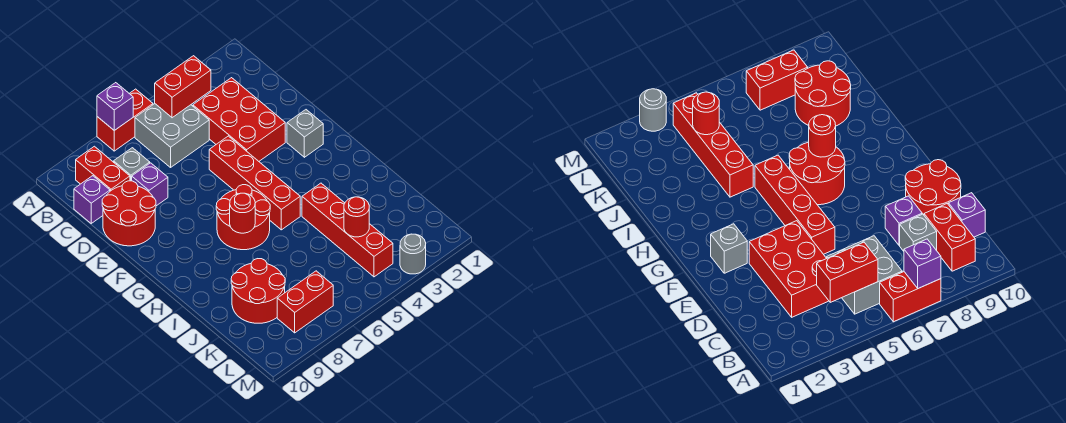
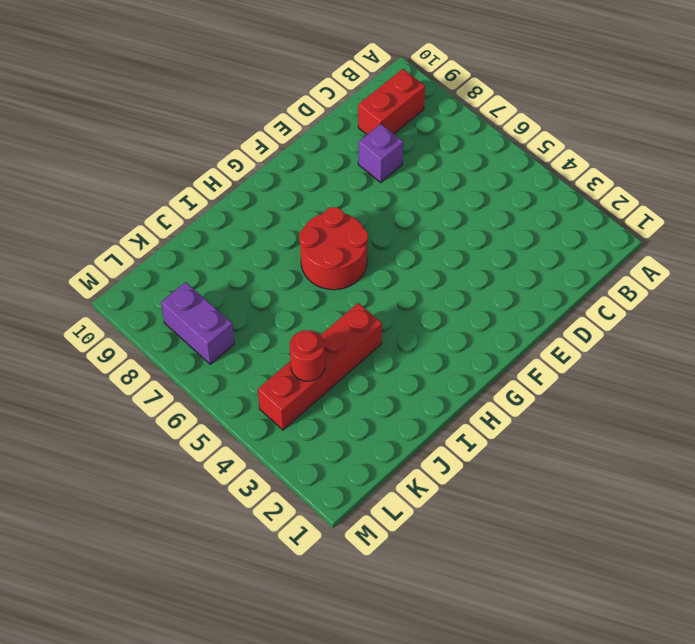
purple brick L7:L8 level 1 -> red brick L7:L8 level 1
none -> red brick A6:A7 level 1
none -> grey brick B5:C6 level 1
none -> red brick C3:E4 level 1

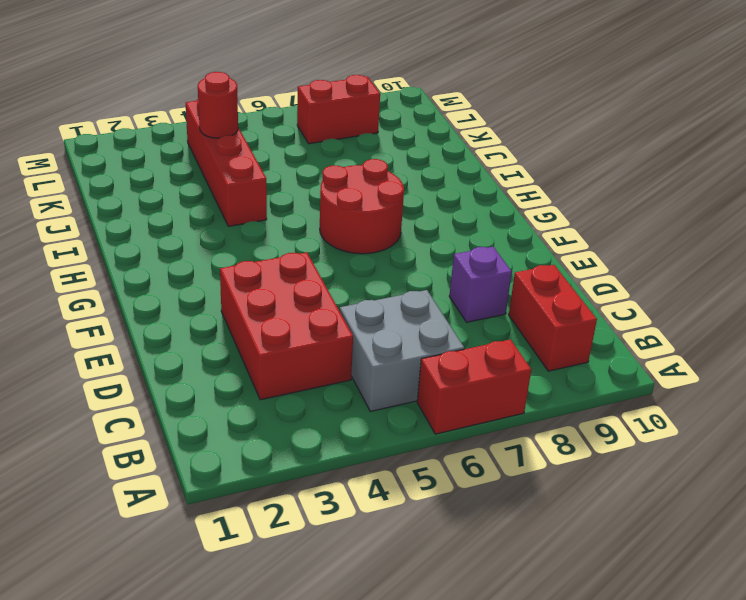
none -> grey brick C8 level 1
none -> purple brick C10 level 1
none -> red round brick D9:E10 level 1

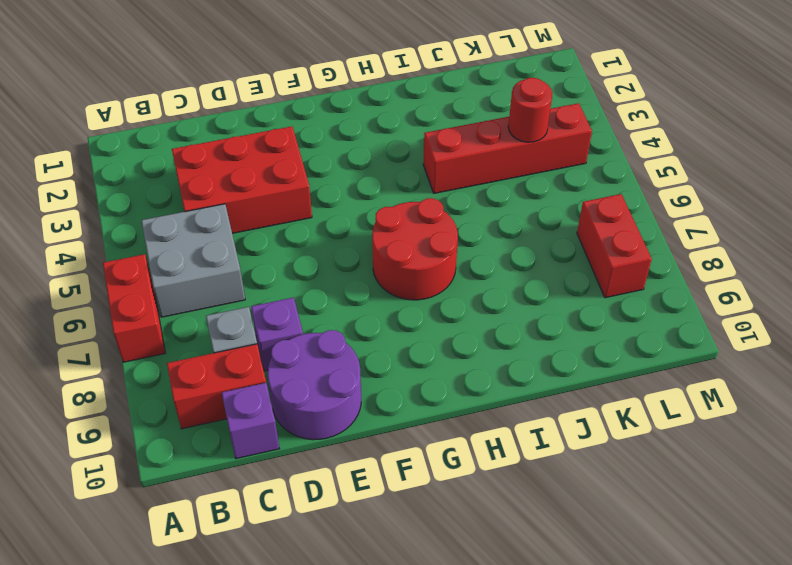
purple round brick D9:E10 level 1 -> red round brick D9:E10 level 1
none -> red brick E5:H5 level 1
none -> grey brick F2 level 1
none -> red round brick J8:K9 level 1

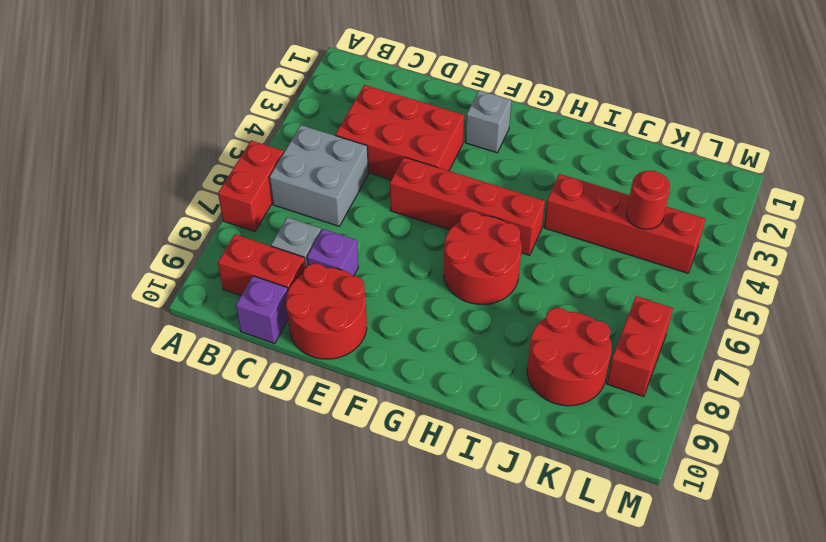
none -> grey round brick M3 level 1
none -> purple brick A7 level 2
none -> red brick B4:B5 level 2

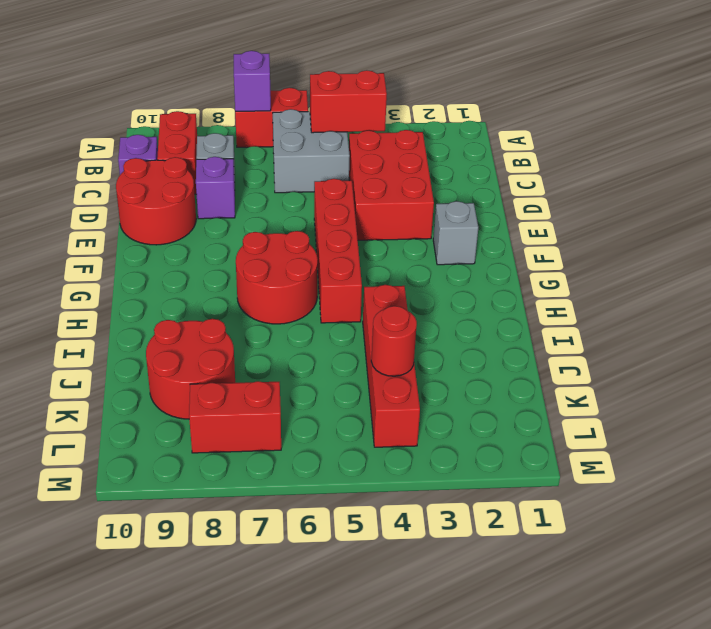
none -> grey round brick M3 level 1
none -> red round brick H7 level 2

